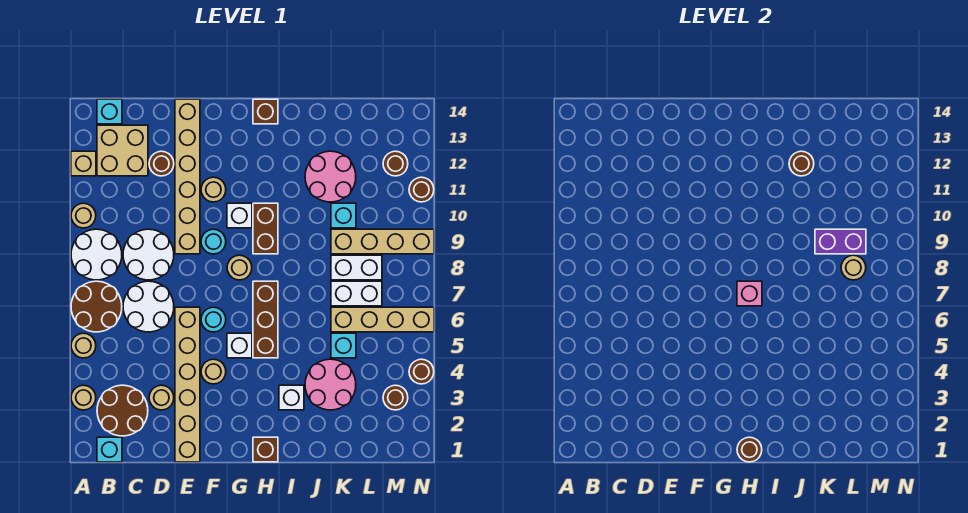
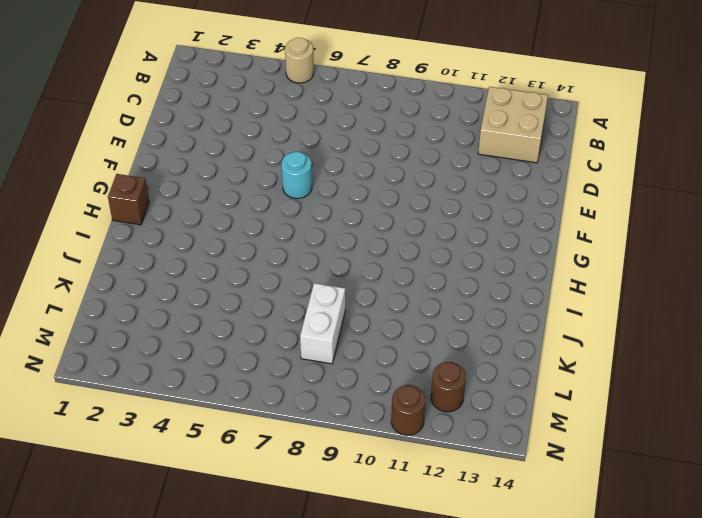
none -> tan round brick A3 level 1
none -> brown round brick A6:B7 level 1
none -> white round brick A8:B9 level 1
none -> tan round brick A10 level 1

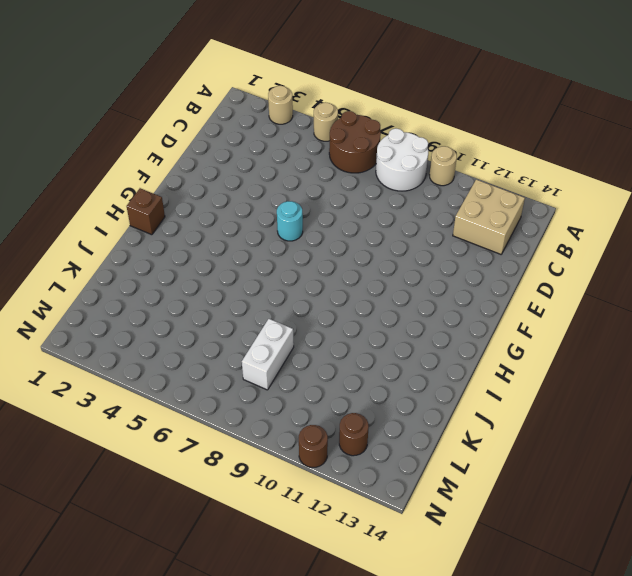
none -> tan brick A12 level 1
none -> cyan brick B1 level 1
none -> brown round brick B2:C3 level 1
none -> cyan brick B14 level 1

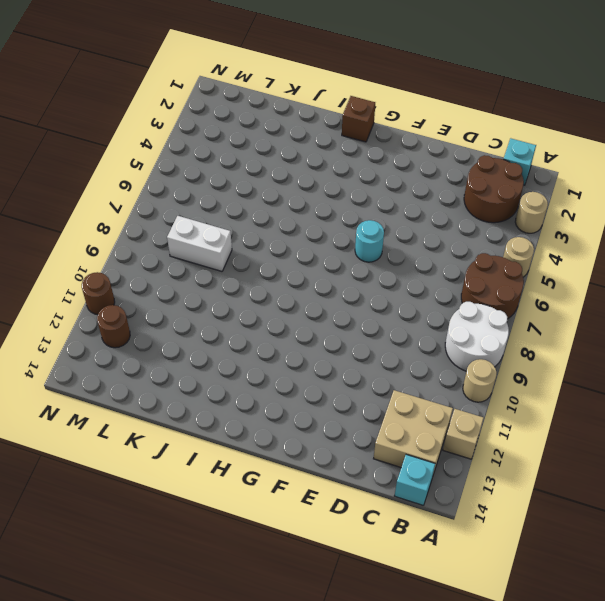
none -> white round brick C6:D7 level 1
none -> white round brick C8:D9 level 1
none -> tan round brick D3 level 1
none -> brown round brick D12 level 1

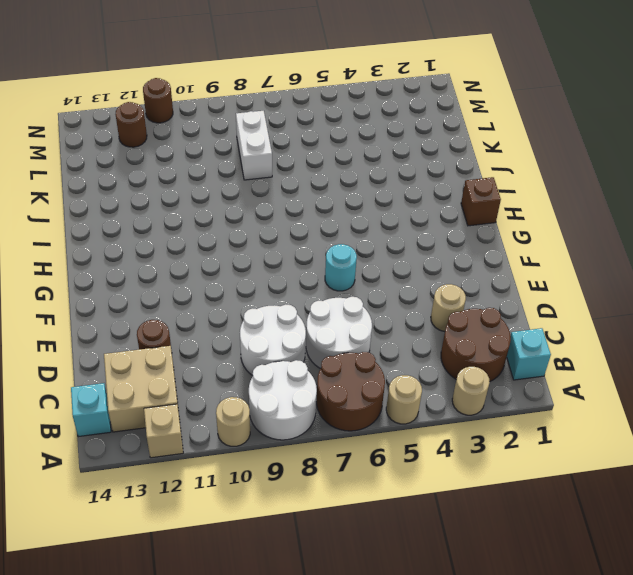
none -> tan brick E1:E6 level 1
none -> tan brick E9:E14 level 1
none -> tan round brick F4 level 1
none -> cyan round brick F9 level 1

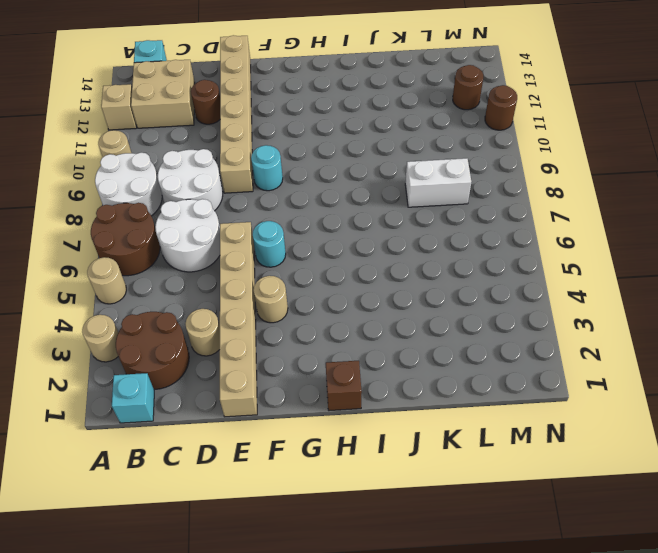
none -> tan round brick F11 level 1
none -> white brick G5 level 1
none -> tan round brick G8 level 1
none -> white brick G10 level 1

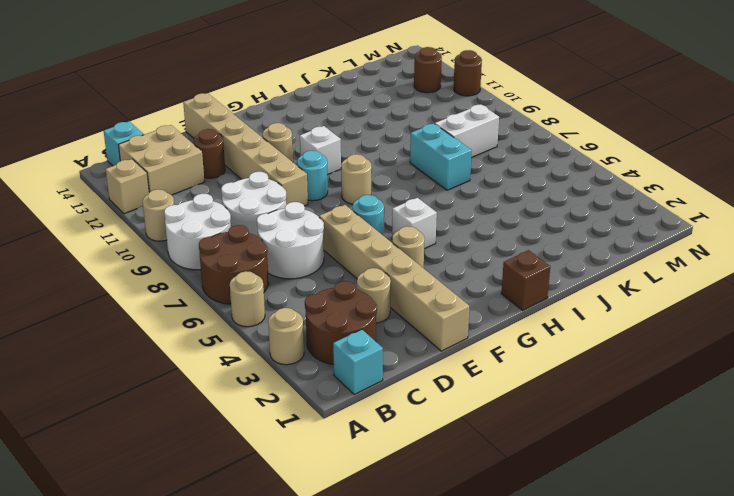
cyan brick J7:J8 level 1 -> none
none -> brown brick H5:H7 level 1
none -> brown brick H9:H10 level 1
none -> brown brick H14 level 1
none -> white brick I3 level 1

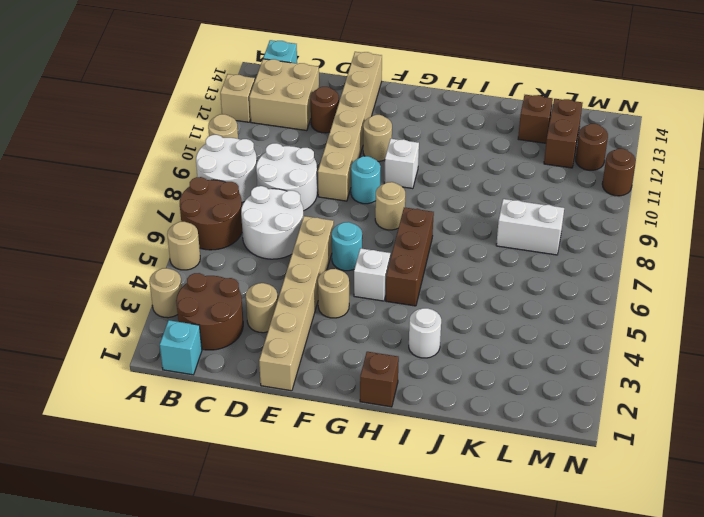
white round brick I3 level 1 -> white brick I3 level 1
brown brick K13 level 1 -> brown brick H14 level 1
brown brick L12:L13 level 1 -> brown brick H9:H10 level 1
none -> pink round brick J3:K4 level 1
none -> pink round brick J11:K12 level 1
none -> cyan brick K5 level 1
none -> tan brick K6:N6 level 1

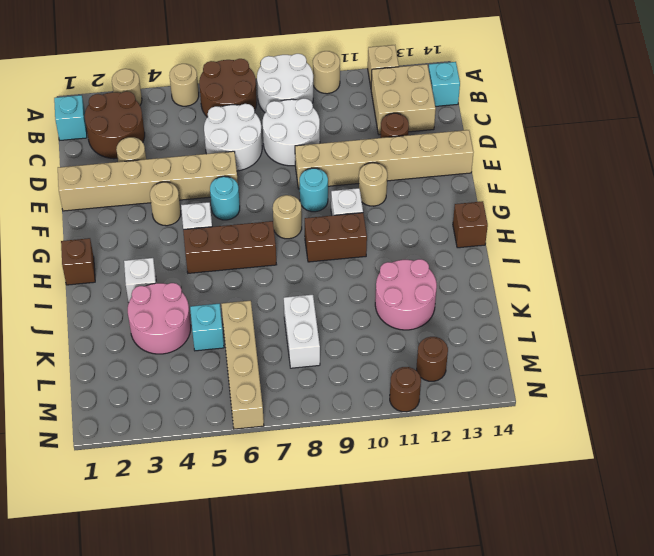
none -> white brick K7:L7 level 1
none -> tan brick K9:N9 level 1
none -> cyan brick K10 level 1
none -> brown round brick M3 level 1

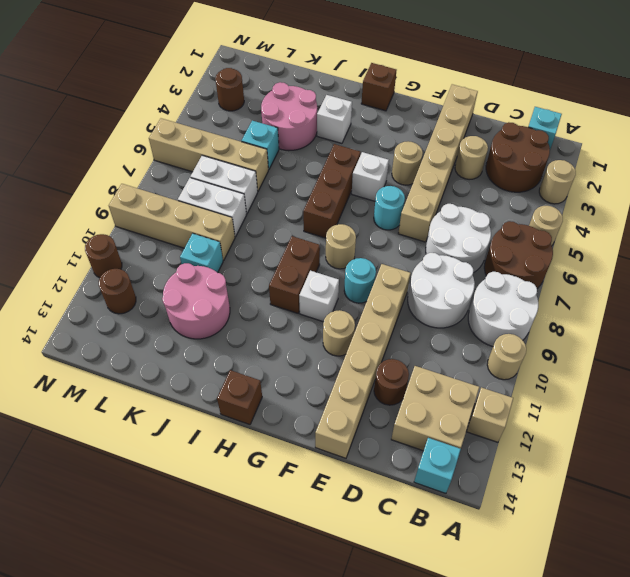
none -> brown round brick N4 level 1
none -> brown round brick H1 level 2
none -> pink brick H7 level 2
none -> brown round brick J12 level 2

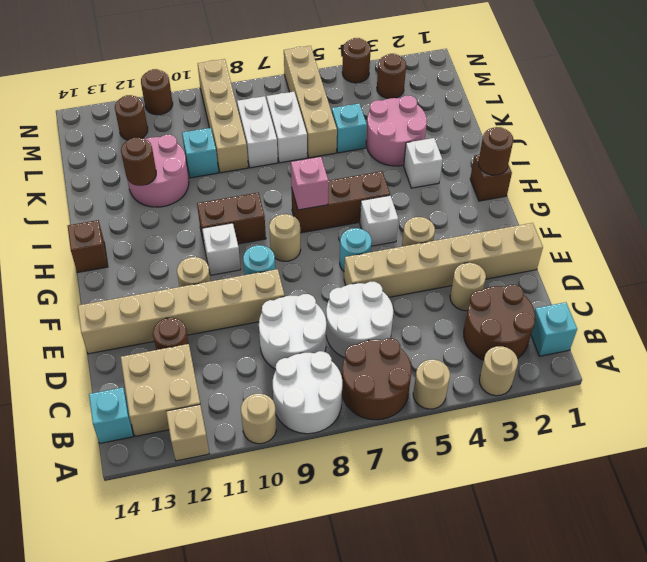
none -> purple brick K9:L9 level 2
none -> tan round brick L8 level 2

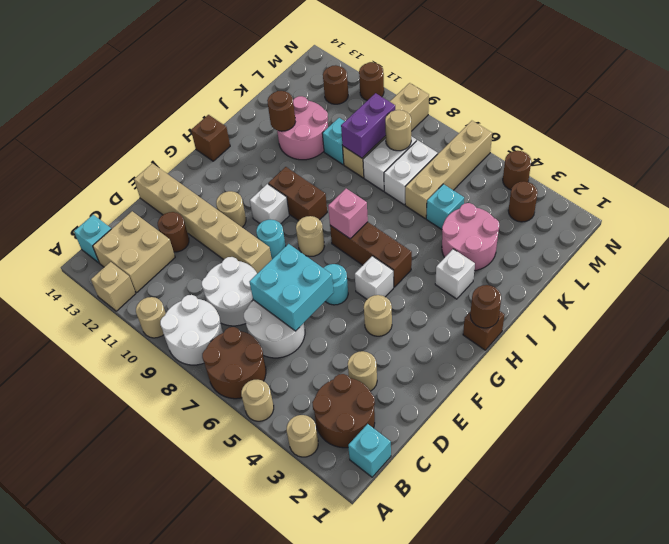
cyan brick D6:E7 level 2 -> none
none -> tan brick E1:E6 level 1

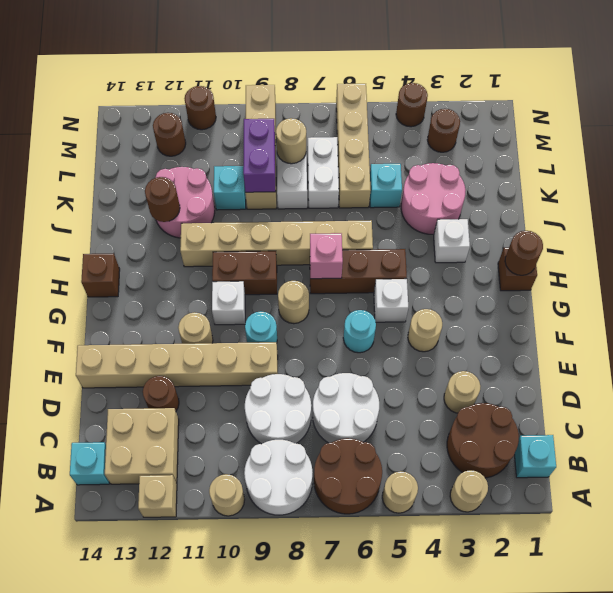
tan brick I6:I11 level 1 -> tan brick E1:E6 level 1

